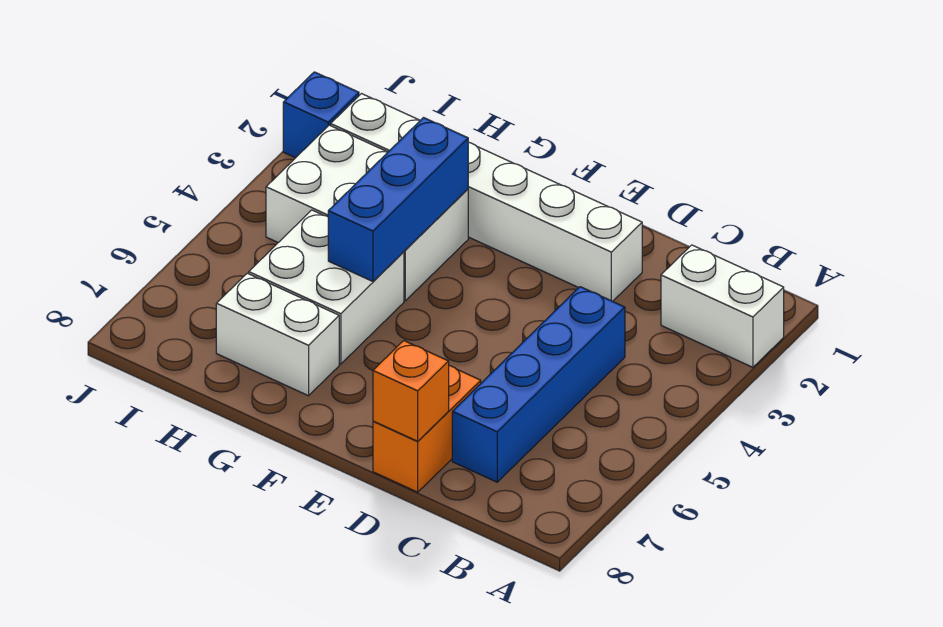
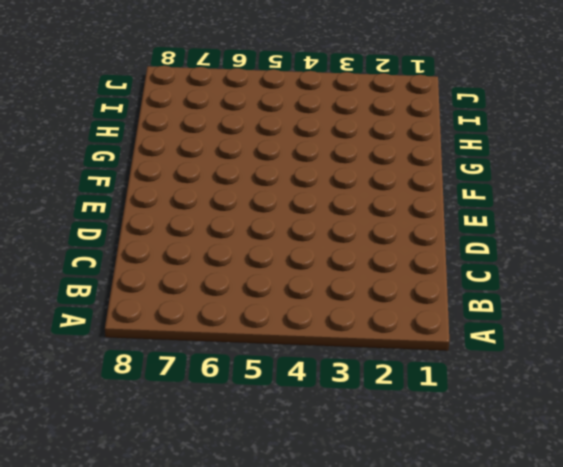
none -> white brick A2:B2 level 1
none -> blue brick C4:C7 level 1

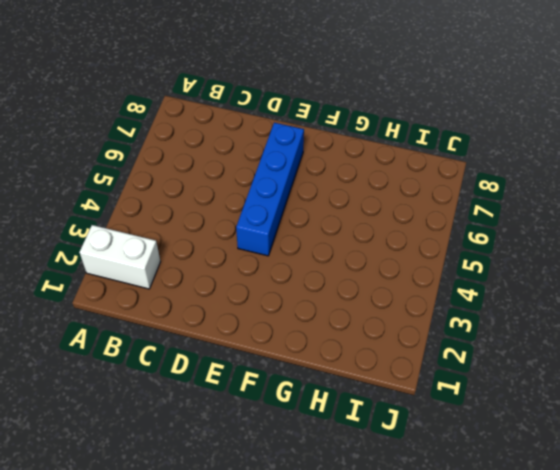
blue brick E4:E7 level 1 -> blue brick C4:C7 level 1
none -> white brick D2:I2 level 1
none -> orange brick D7:D8 level 1

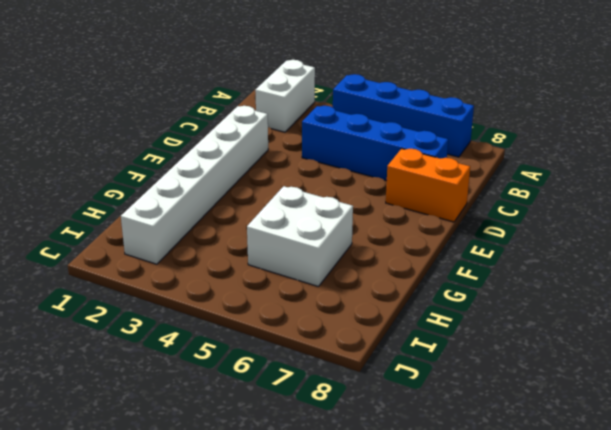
blue brick A4:A7 level 1 -> none
none -> white brick G3:I4 level 1
none -> white brick G7:H7 level 1

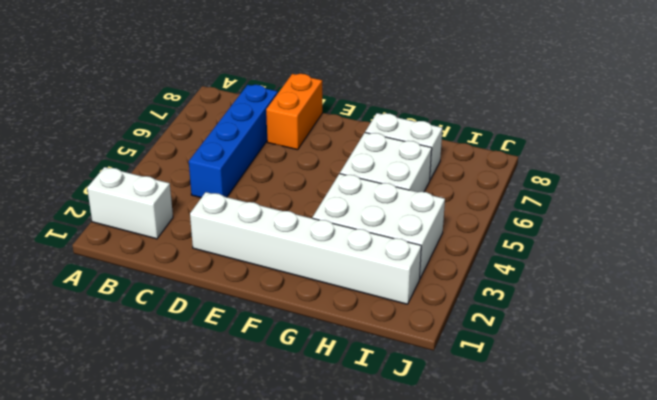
none -> blue brick J2 level 1
none -> orange brick D8 level 2

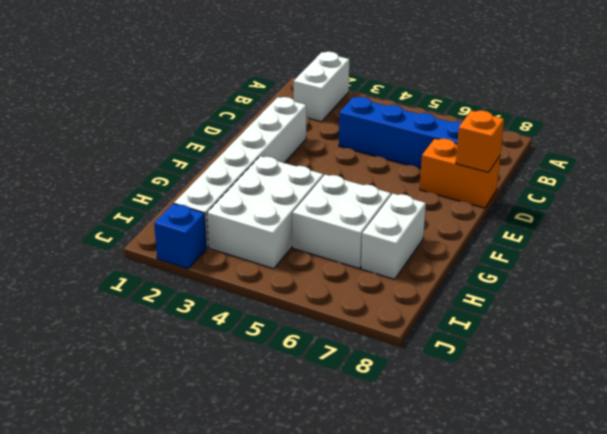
none -> blue brick G3:G5 level 2

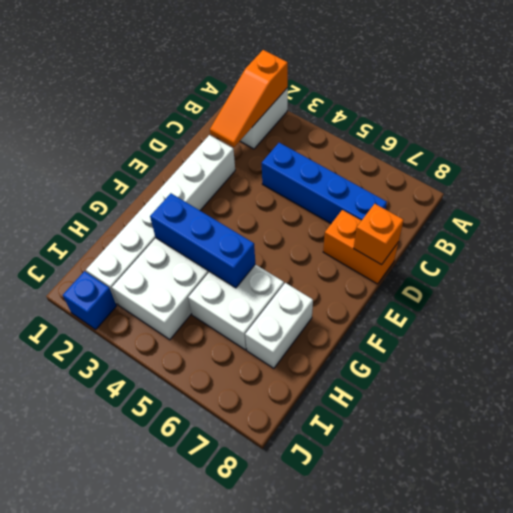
orange slope A2:C2 level 2 top A -> none

